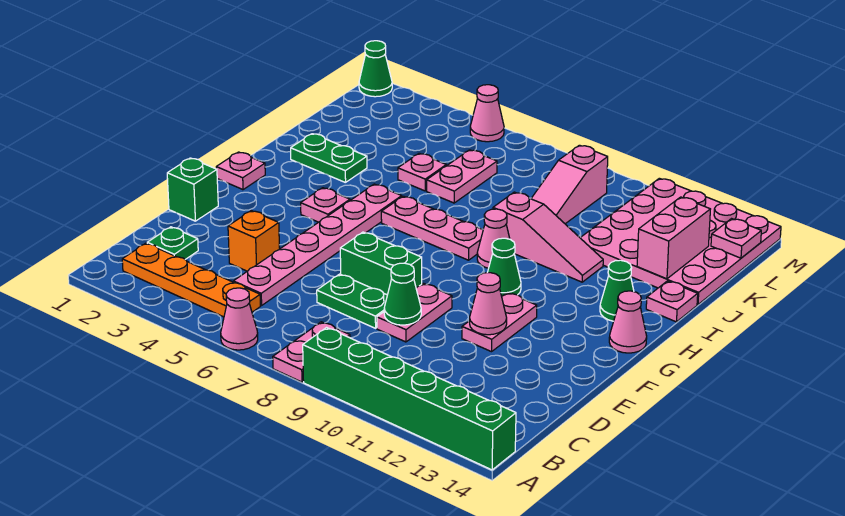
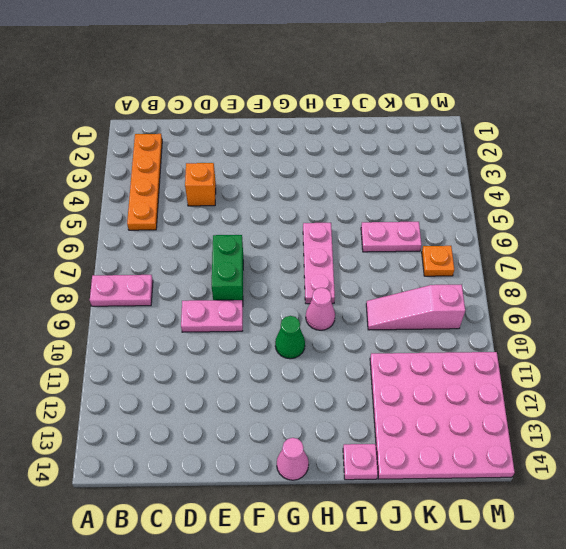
orange plate L7 level 1 -> none
none -> pink cone A6 level 1
none -> green brick A9:A14 level 1
none -> green plate C2 level 1
none -> pink plate C5:H5 level 1

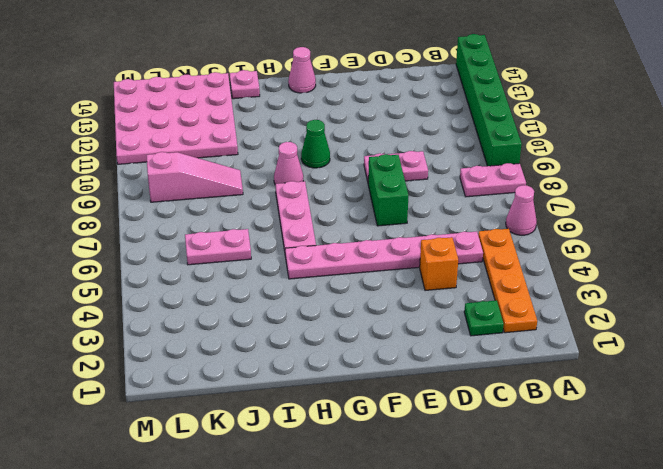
none -> green plate D7:D8 level 1
none -> green brick E1 level 1
none -> pink plate E11:F11 level 1
none -> pink plate G1 level 1

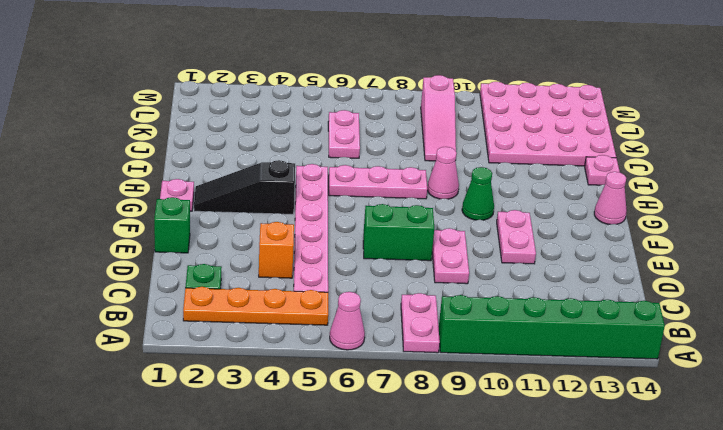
black slope G2:G4 level 1 top 4 -> pink plate G4 level 1
none -> green plate D7:D8 level 1
none -> green cone H13 level 1
none -> green plate I2:I3 level 1
none -> pink slope I9:I11 level 1 top 9

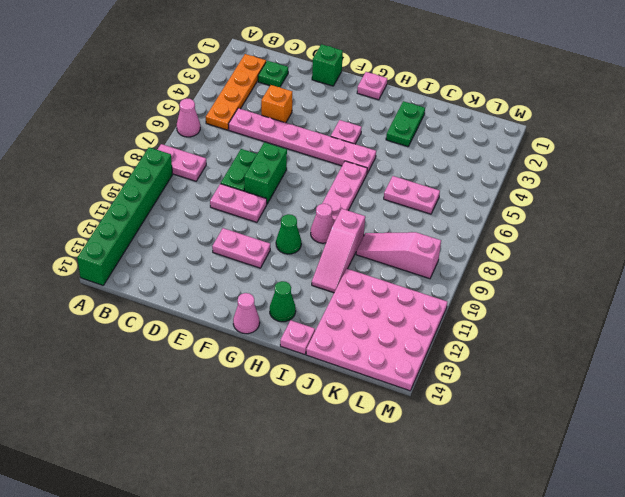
none -> pink plate J5 level 1
none -> green cone M1 level 1
none -> pink cone M5 level 1
none -> green cone D9 level 2

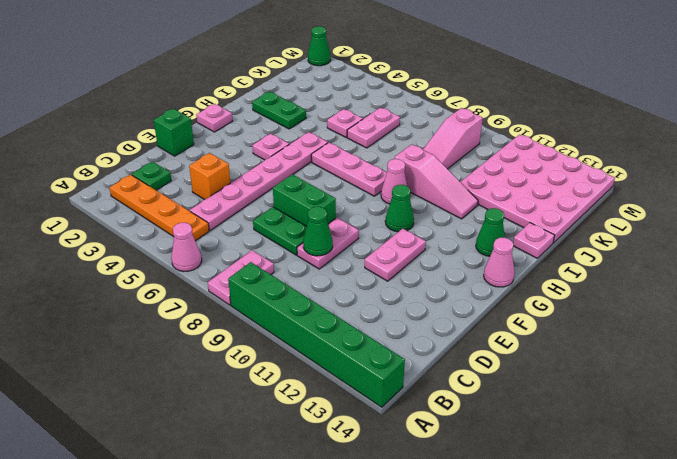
none -> pink cone M5 level 1
none -> pink cone E11 level 2
none -> pink brick J13:K13 level 2
none -> pink plate L14 level 2

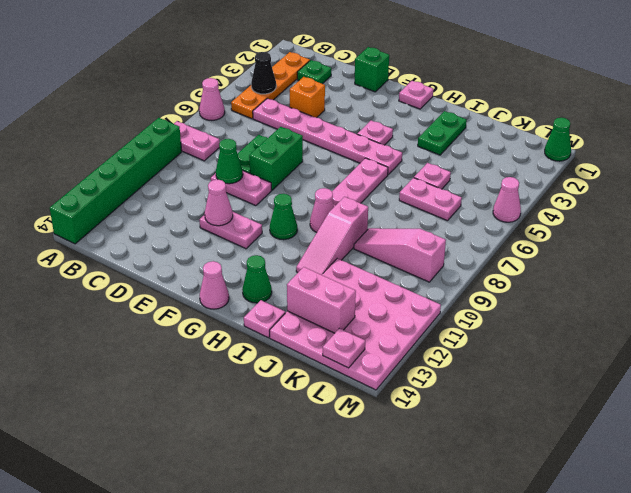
black cone B4 level 2 -> none

